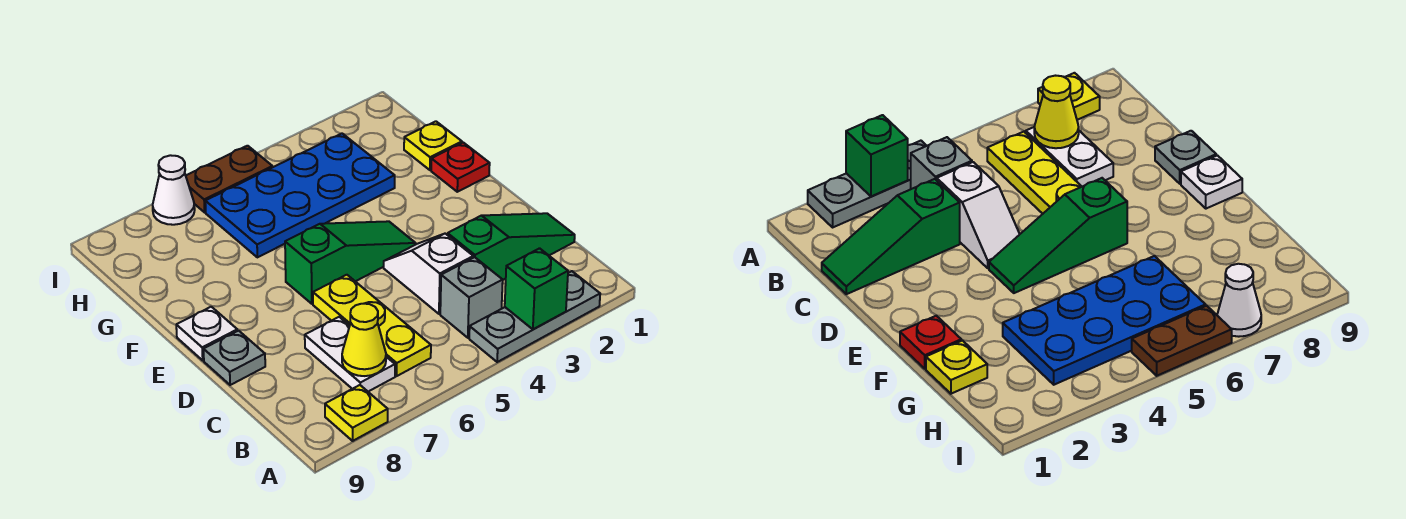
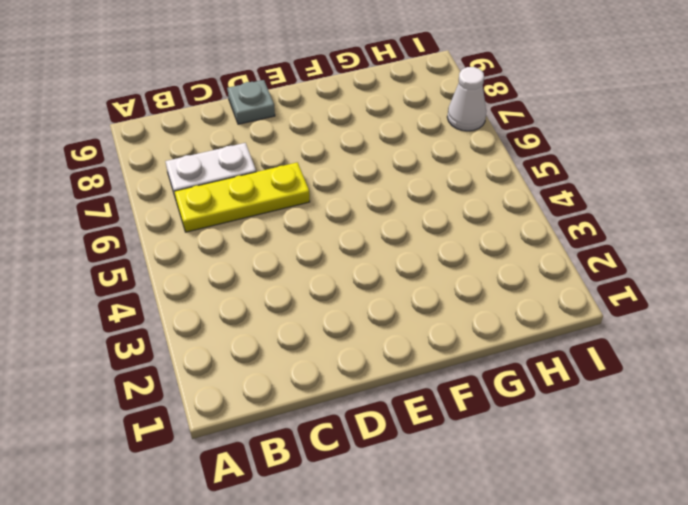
none -> grey plate A2:A4 level 1
none -> yellow plate A8 level 1
none -> grey brick B4 level 1

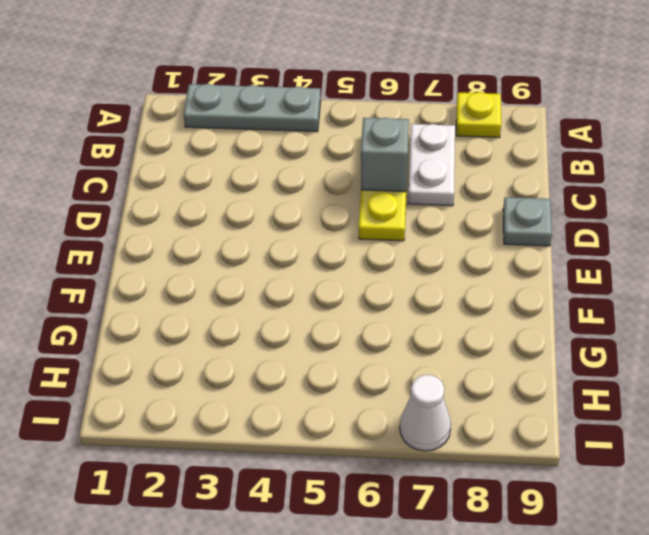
grey brick C6 level 2 -> grey brick B4 level 1
none -> green slope C1:C3 level 1 top 3
none -> white slope C4:D4 level 1 top C
none -> green slope E4:E6 level 1 top 6

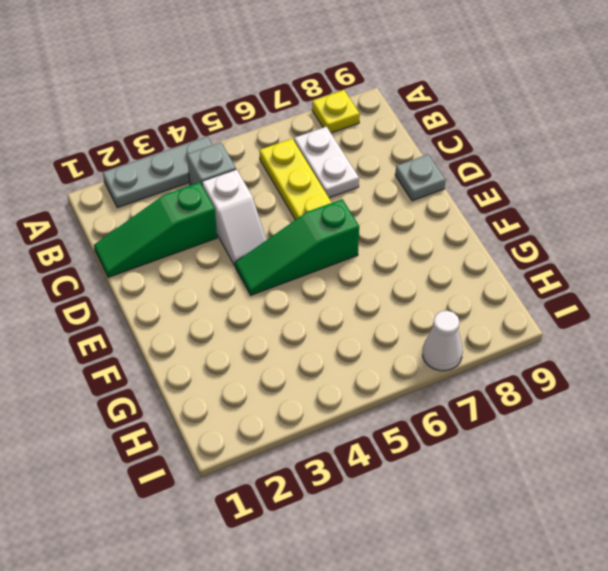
none -> white plate E9 level 1
none -> red plate F1 level 1
none -> yellow plate G1 level 1

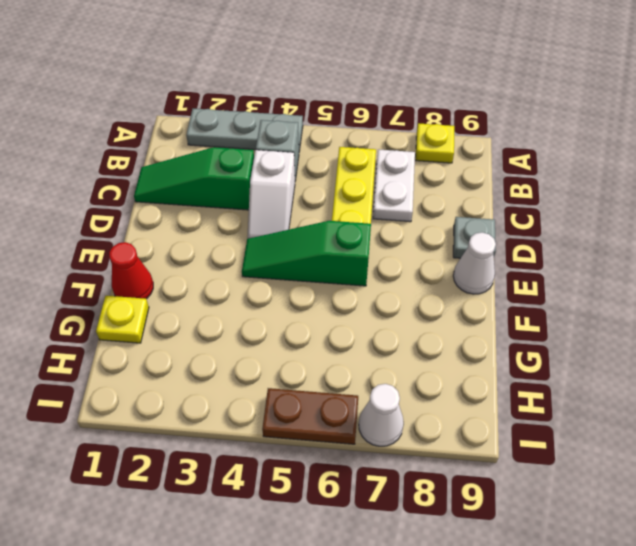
white cone E9 level 1 -> white plate E9 level 1
red cone F1 level 1 -> red plate F1 level 1
none -> blue plate G3:H6 level 1
none -> green brick A3 level 2
none -> yellow cone B7 level 2

